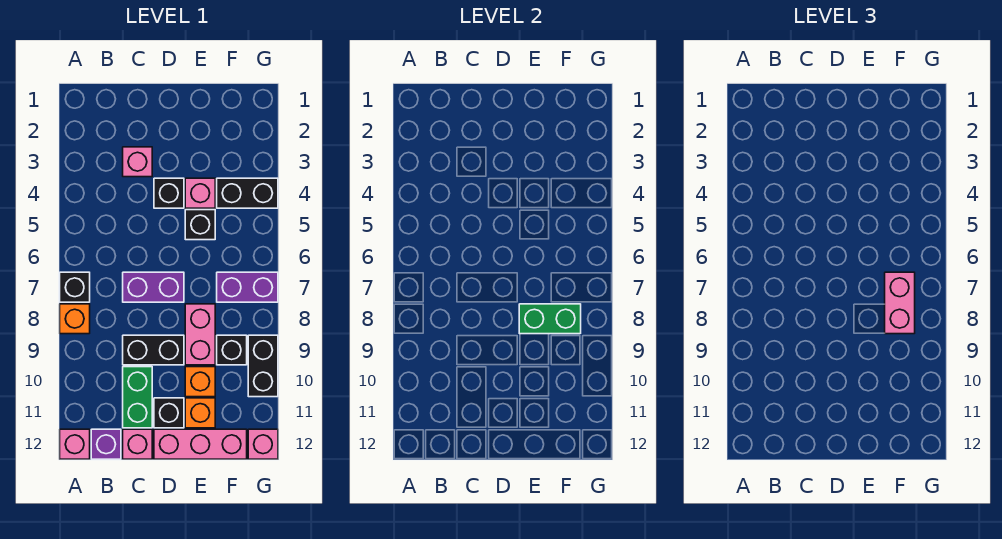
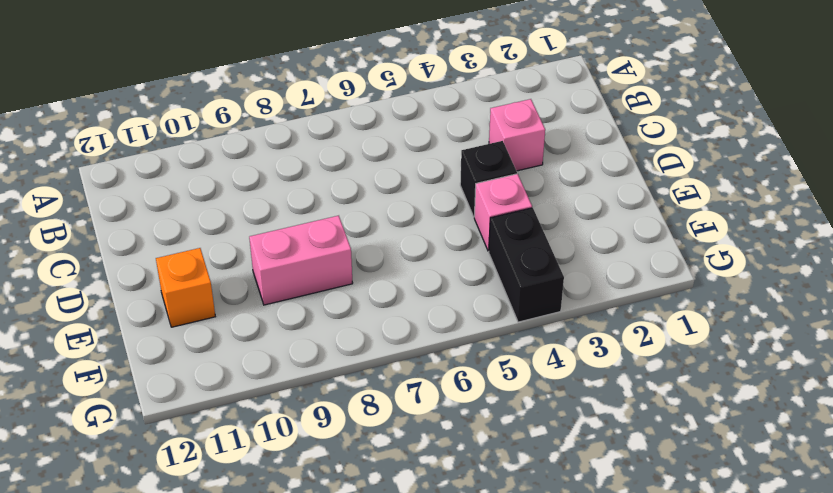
none -> black brick A7 level 1
none -> orange brick A8 level 1
none -> pink brick A12 level 1

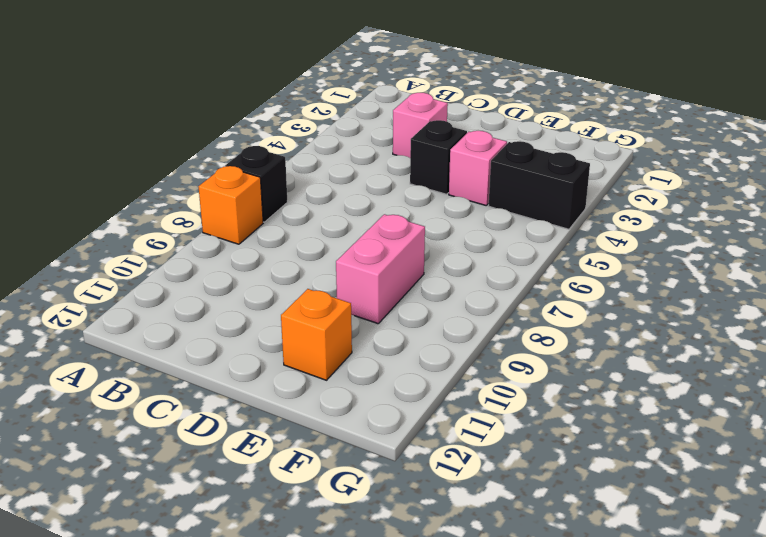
none -> pink brick A12 level 1
none -> purple brick B12 level 1
none -> purple brick C7:D7 level 1

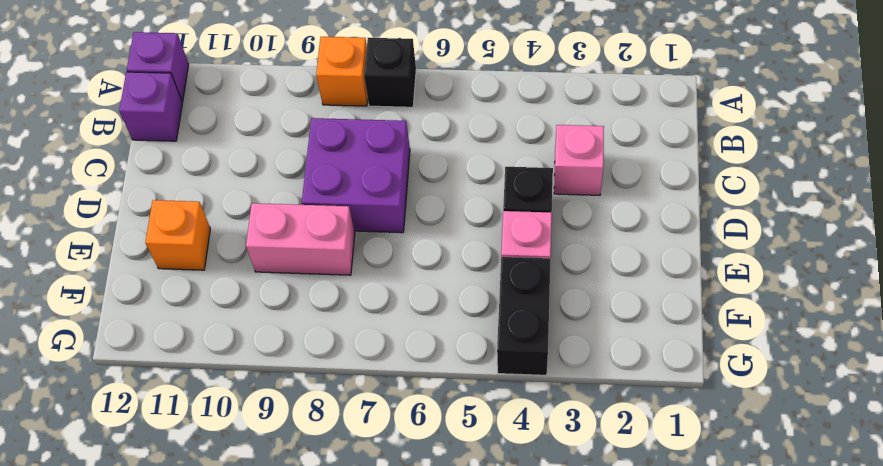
purple brick A12 level 1 -> pink brick A12 level 1
purple brick C7:D8 level 1 -> purple brick C7:D7 level 1
none -> black brick C9:D9 level 1
none -> green brick C10:C11 level 1
none -> pink brick C12 level 1

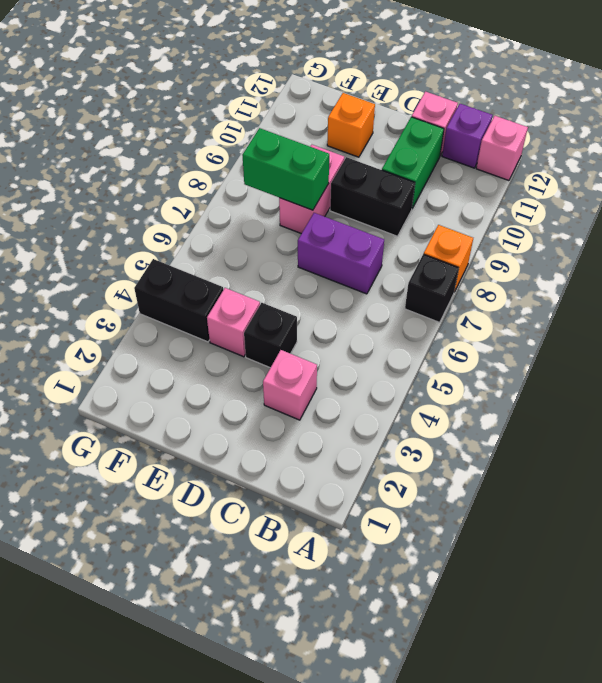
none -> black brick D11 level 1
none -> pink brick D12:F12 level 1
none -> black brick E5 level 1

